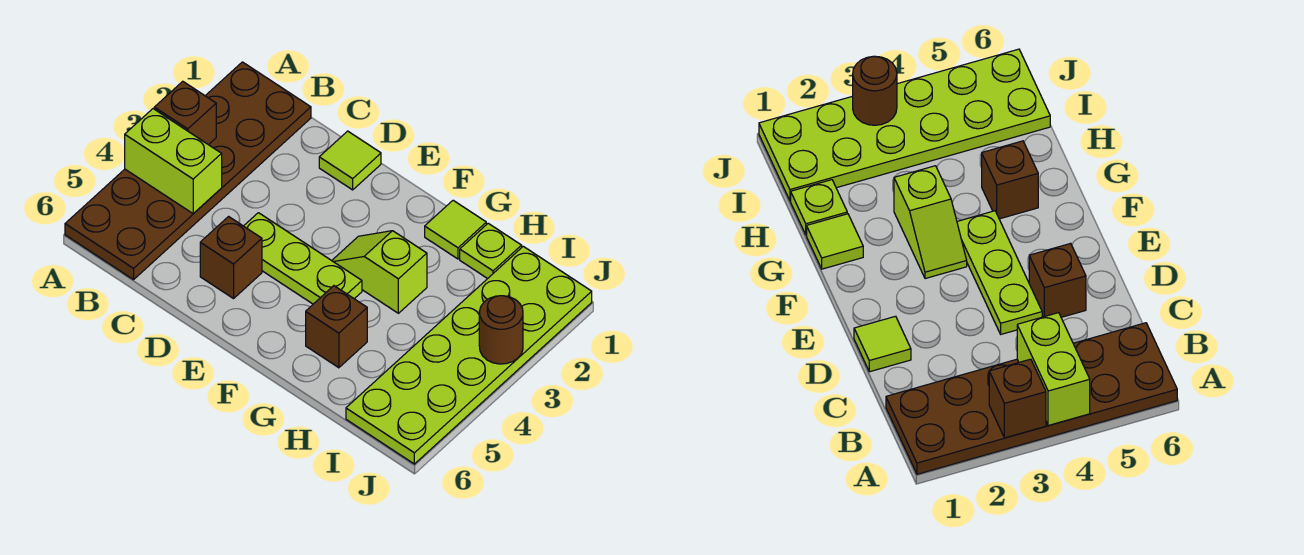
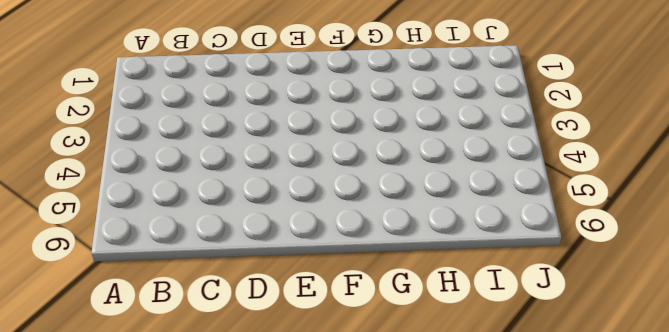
none -> brown plate A1:B6 level 1
none -> lime tile D1 level 1
none -> lime plate D4:F4 level 1

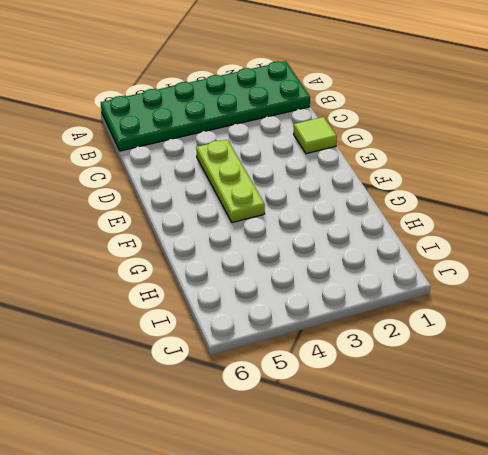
green plate A1:B6 level 1 -> brown plate A1:B6 level 1
none -> brown brick D5 level 1
none -> lime slope F3:G3 level 1 top G
none -> lime tile G1 level 1

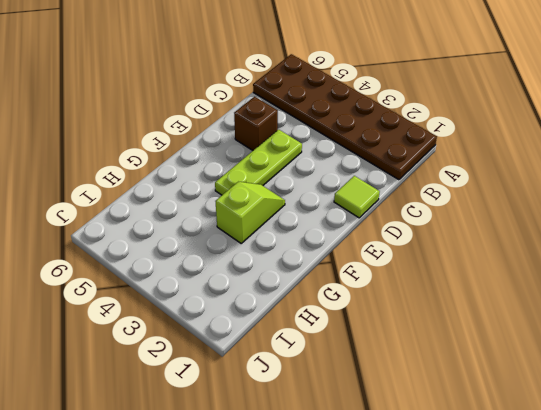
none -> lime tile G1 level 1
none -> brown brick G5 level 1
none -> lime plate H1 level 1

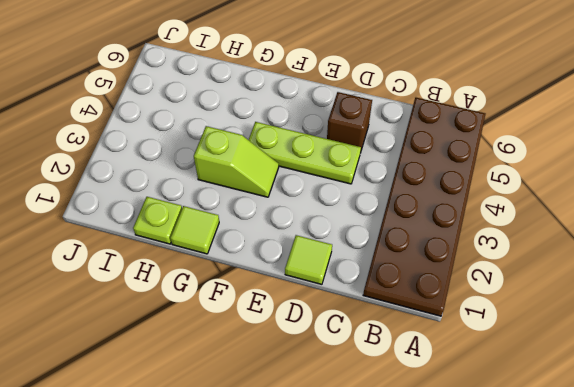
none -> brown brick G5 level 1
none -> lime plate I1:J6 level 1
none -> brown brick A3 level 2

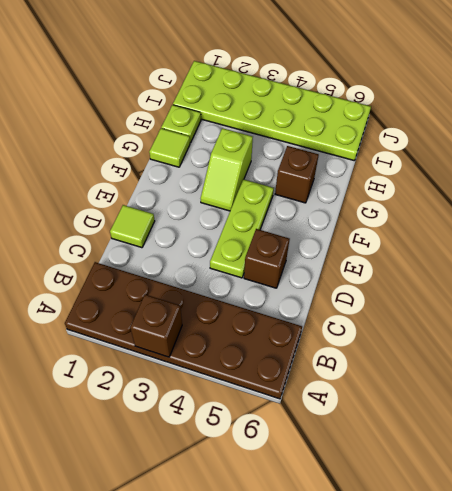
none -> lime brick A4:B4 level 2
none -> brown round brick J3 level 2

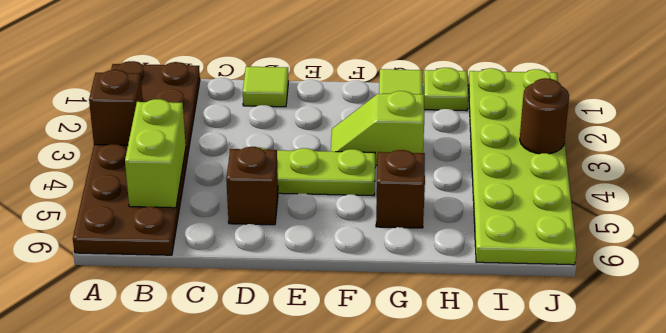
lime brick B4:B5 level 2 -> lime brick A4:B4 level 2

